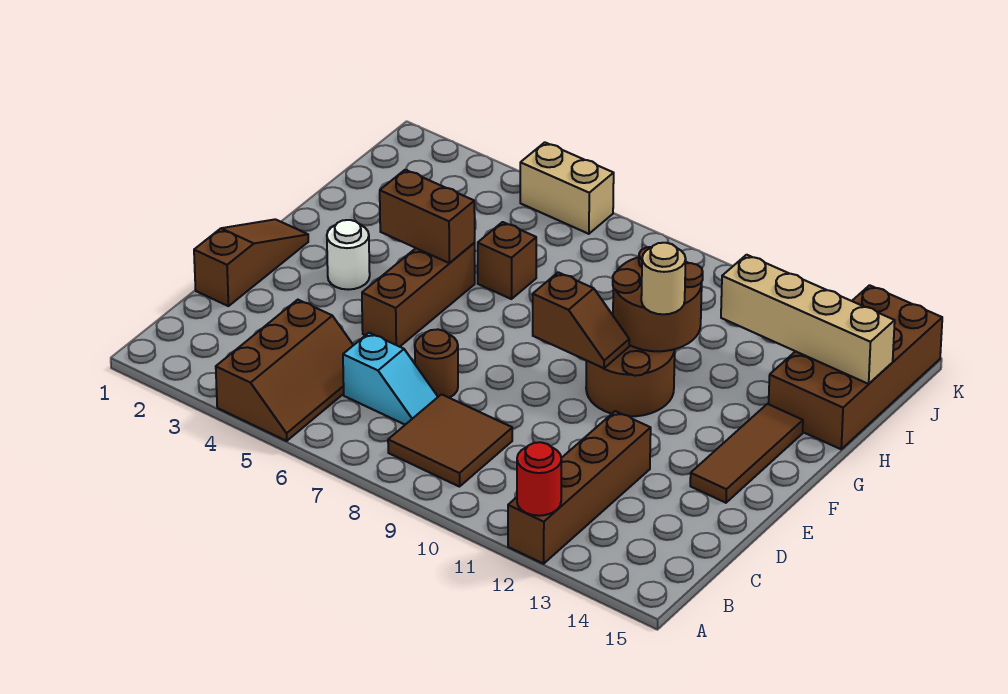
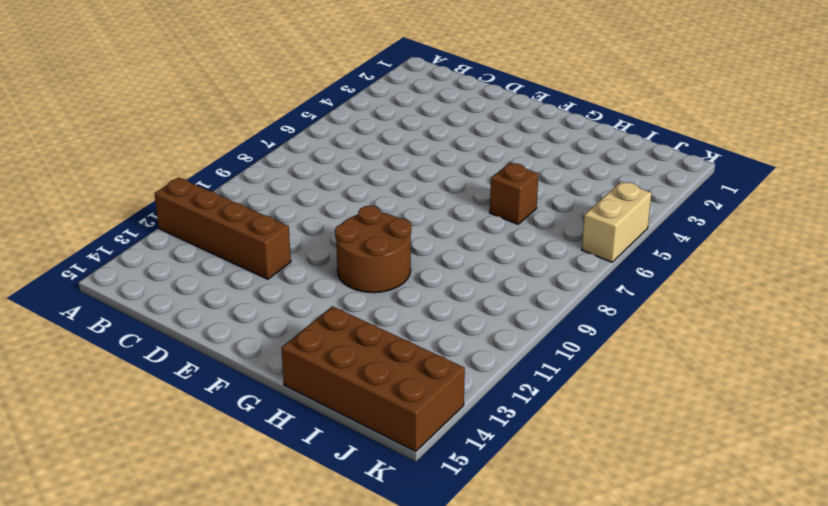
none -> brown slope A4:C5 level 1 top 4
none -> brown tile B8:C9 level 1
none -> cyan slope C6:C7 level 1 top 6

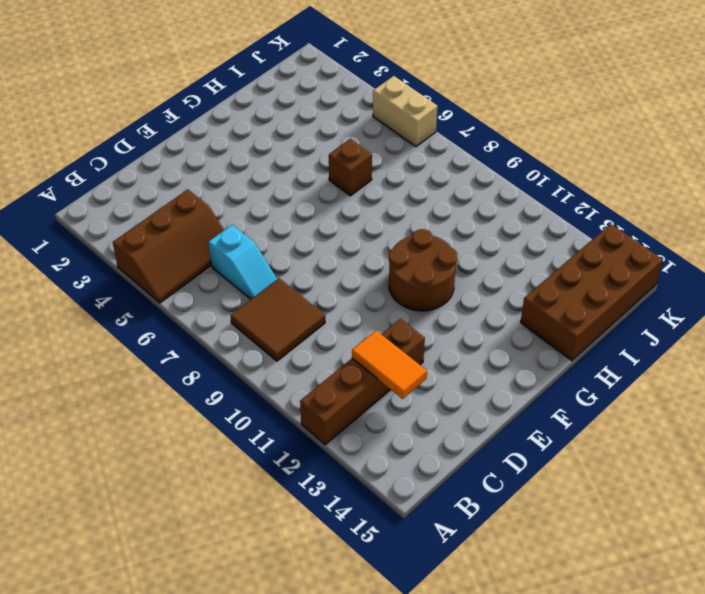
orange tile C12:C13 level 2 -> none
none -> brown slope D1:F1 level 1 top D
none -> brown round brick D7 level 1
none -> brown brick E5:G5 level 1

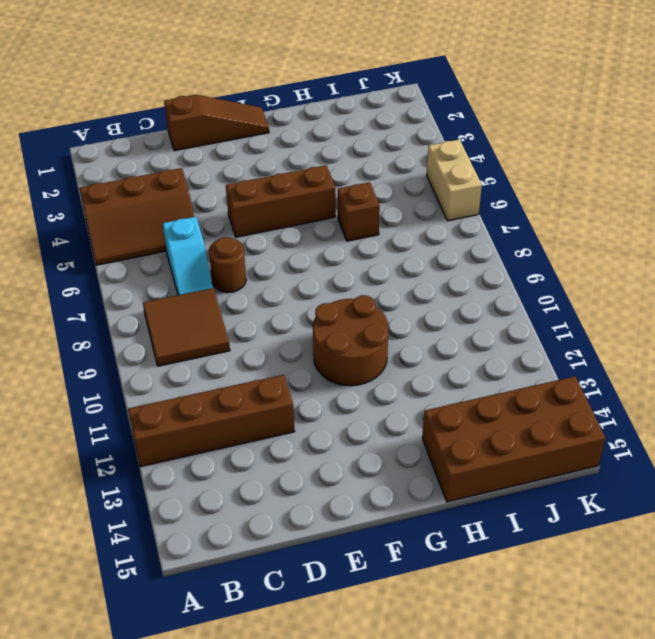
none -> brown tile E14:G14 level 1
none -> white round brick F3 level 1
none -> red round brick A12 level 2

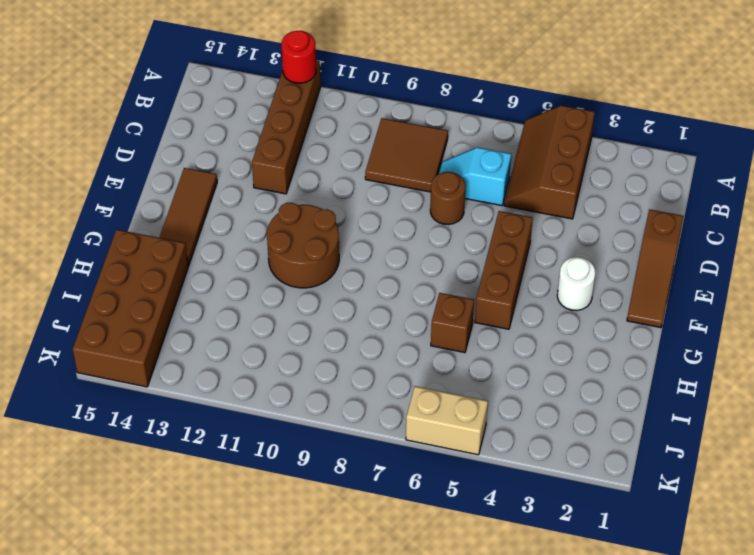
none -> brown slope F9:F10 level 2 top 9
none -> brown brick G4:G5 level 2
none -> brown round brick G10:H11 level 2

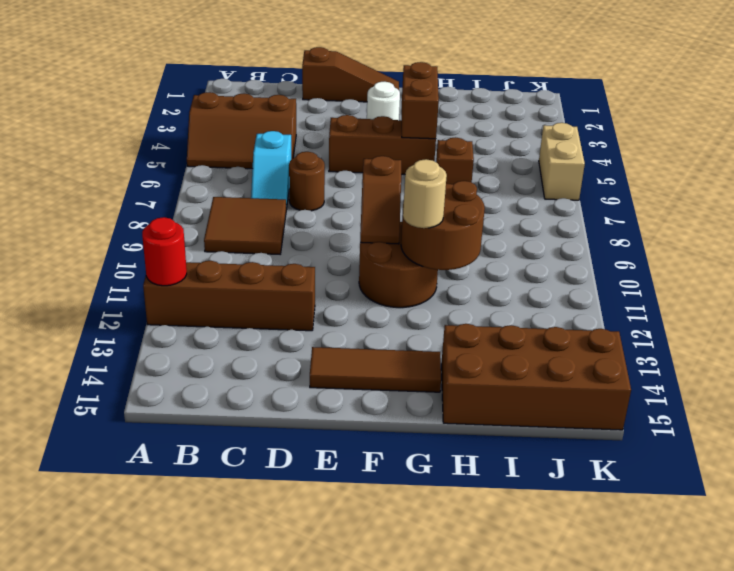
none -> tan brick I12:I15 level 2

